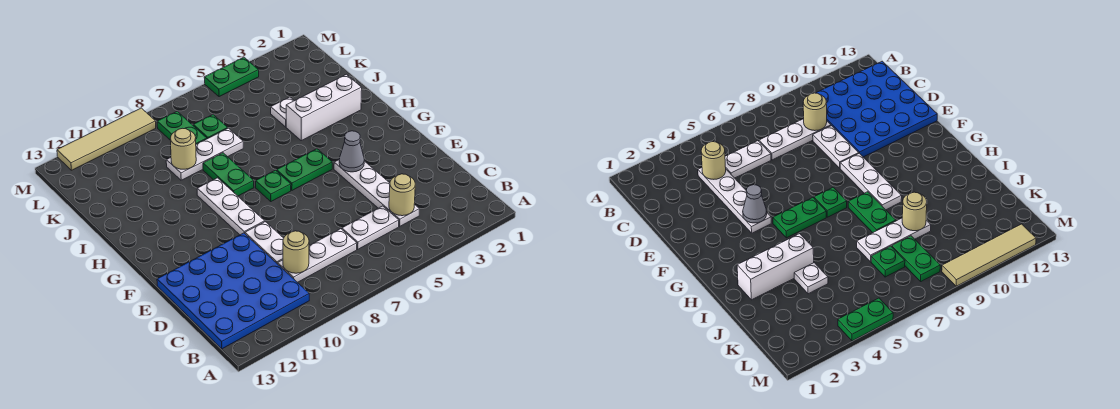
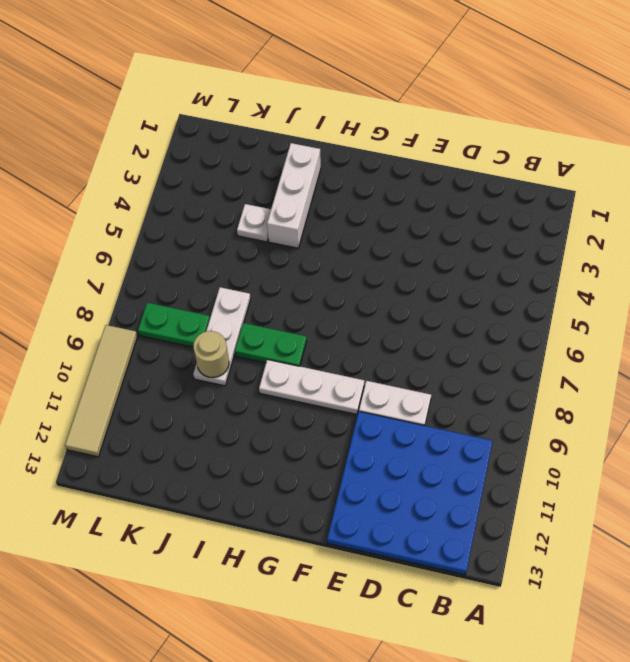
none -> white plate C4:F4 level 1
none -> white plate C5:C6 level 1
none -> white plate C7:C9 level 1

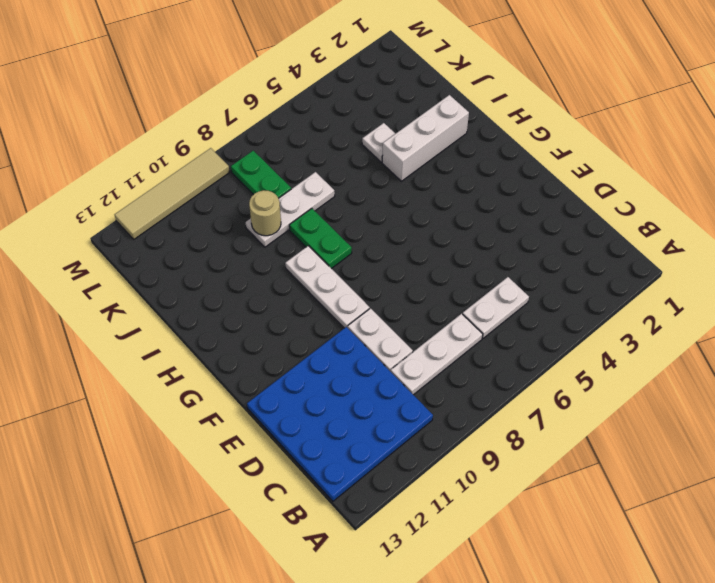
none -> white plate C4:F4 level 1
none -> green plate G5:G6 level 1
none -> green plate G7 level 1

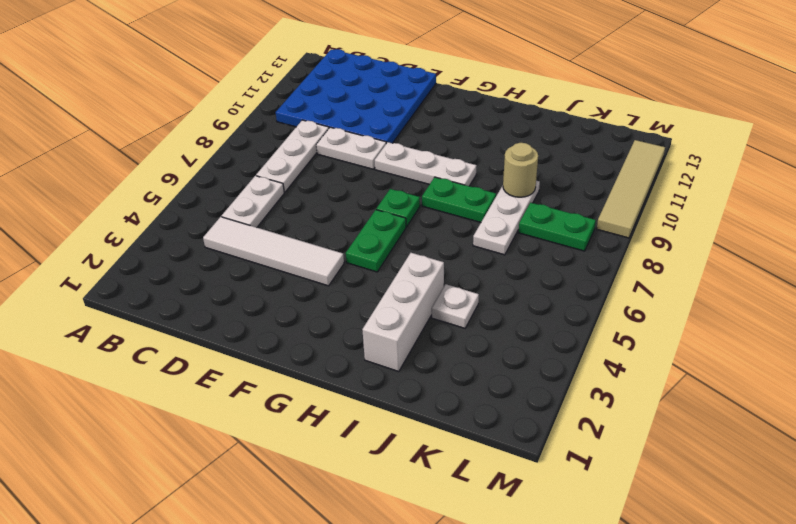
white tile C4:F4 level 1 -> white plate C4:F4 level 1
none -> green plate K7 level 1
none -> green plate M4:M5 level 1
none -> tan round brick C4 level 2

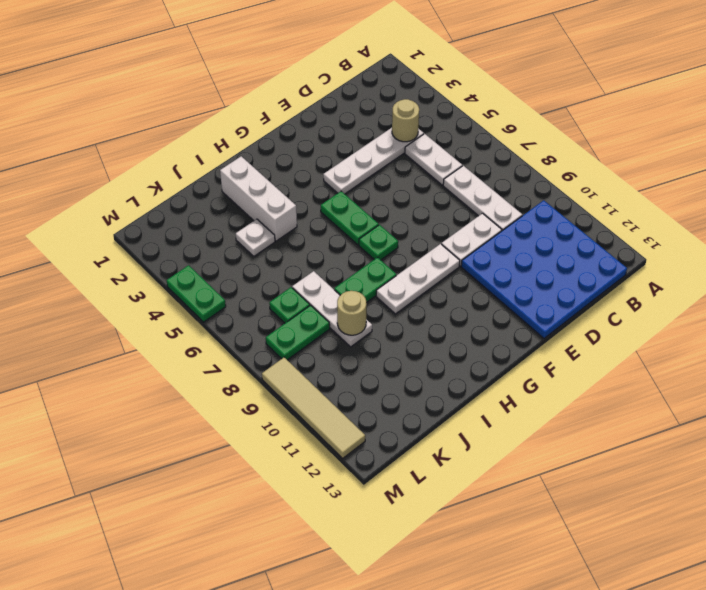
none -> tan round brick C9 level 2
none -> grey cone F4 level 2

